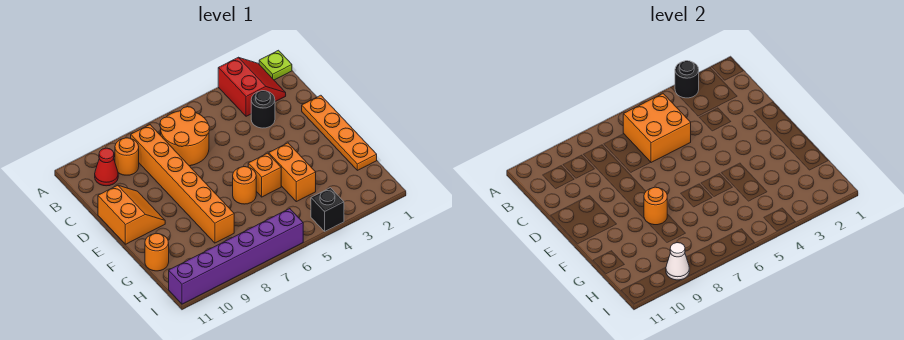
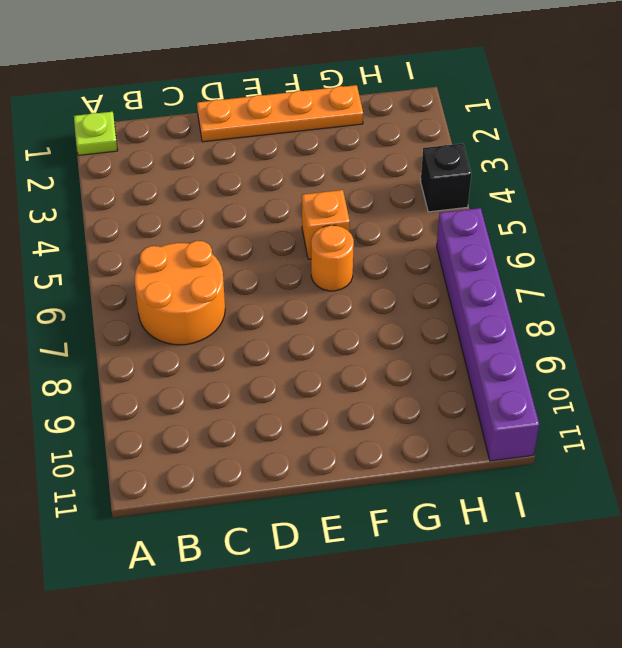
none -> red slope A2:B3 level 1 top 3
none -> orange brick B8:G8 level 1
none -> orange round brick B9 level 1

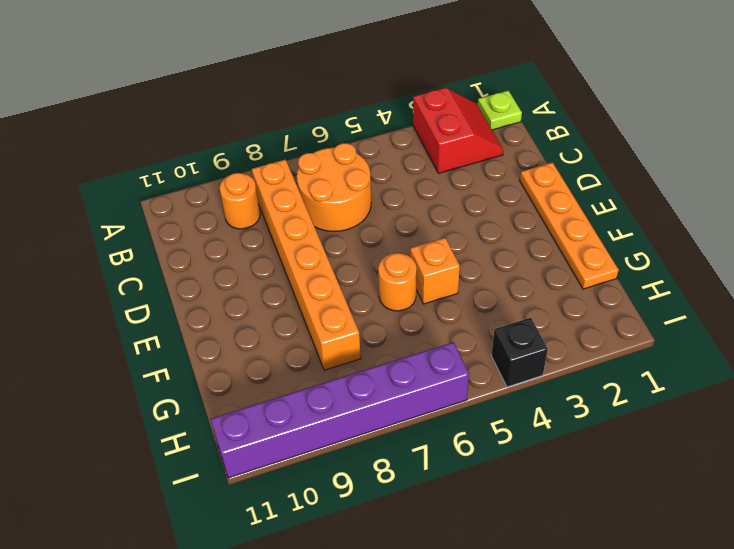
none -> red cone B10 level 1
none -> black round brick C3 level 1
none -> orange slope D10:E11 level 1 top 11

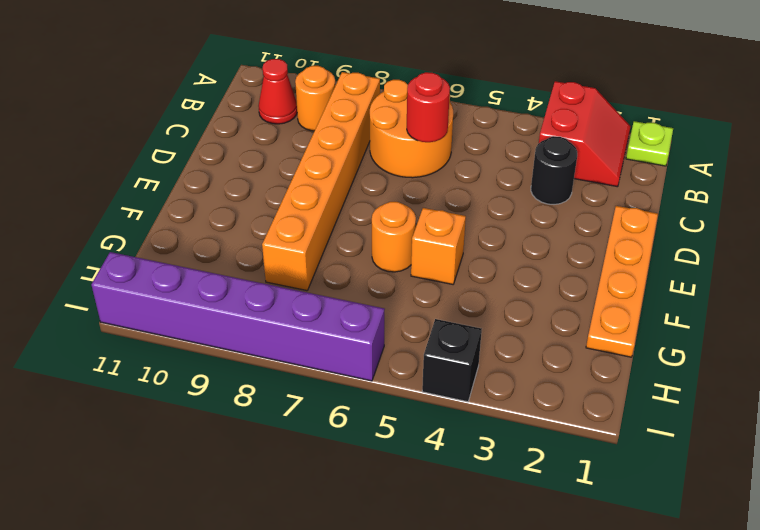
red round brick C6 level 2 -> orange brick B5:C6 level 2
none -> orange slope D10:E11 level 1 top 11
none -> orange brick F4:G4 level 1
none -> orange round brick G11 level 1

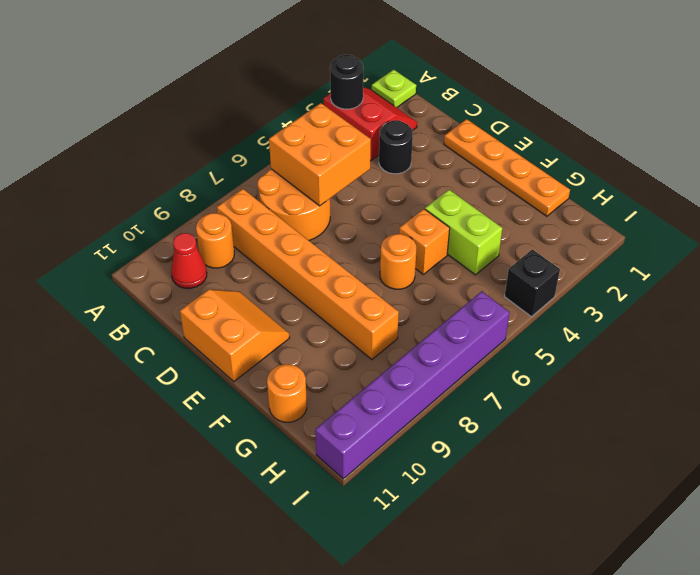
lime brick F4:G4 level 1 -> orange brick F4:G4 level 1
none -> orange round brick F8 level 2
none -> white cone I9 level 2

